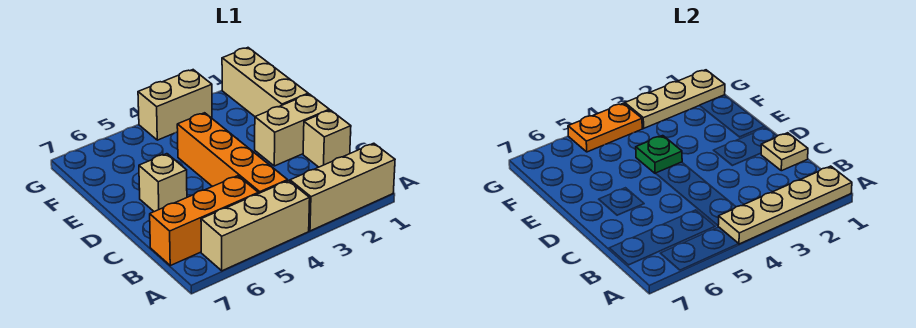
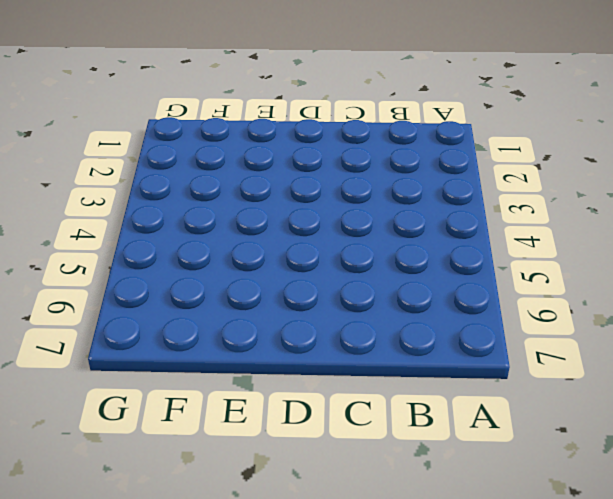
none -> tan brick A1:A3 level 1
none -> tan brick A4:A6 level 1
none -> orange brick B4:E4 level 1

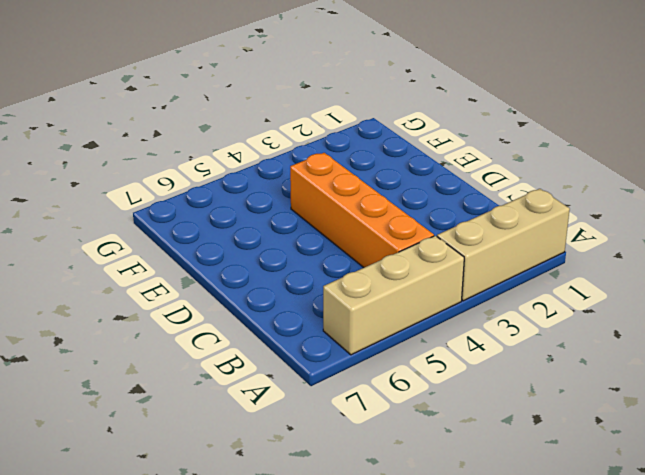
none -> orange brick B5:B7 level 1
none -> tan brick C1 level 1
none -> tan brick D1:D2 level 1

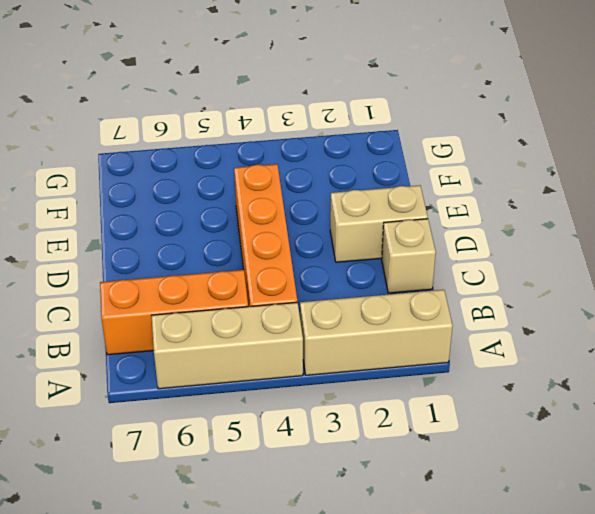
none -> tan brick D6 level 1
none -> tan brick E1:G1 level 1
none -> tan brick G3:G4 level 1

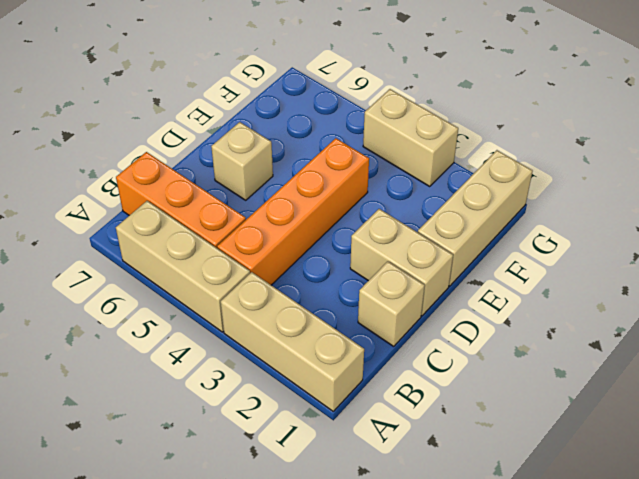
none -> tan plate A1:A4 level 2
none -> tan plate C1 level 2
none -> green plate E4 level 2

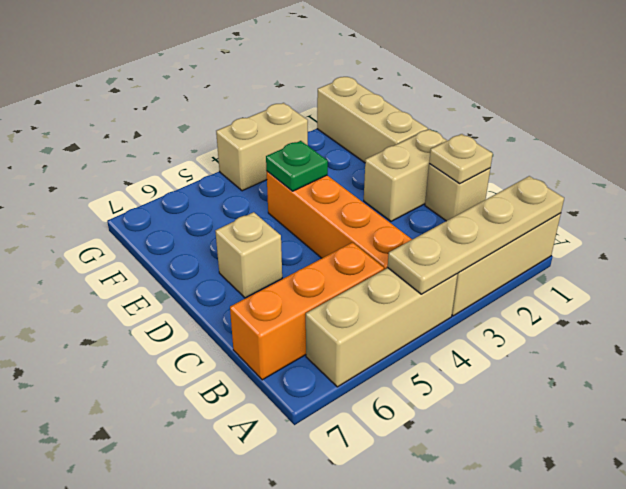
none -> tan plate G1:G3 level 2
none -> orange plate G4:G5 level 2

